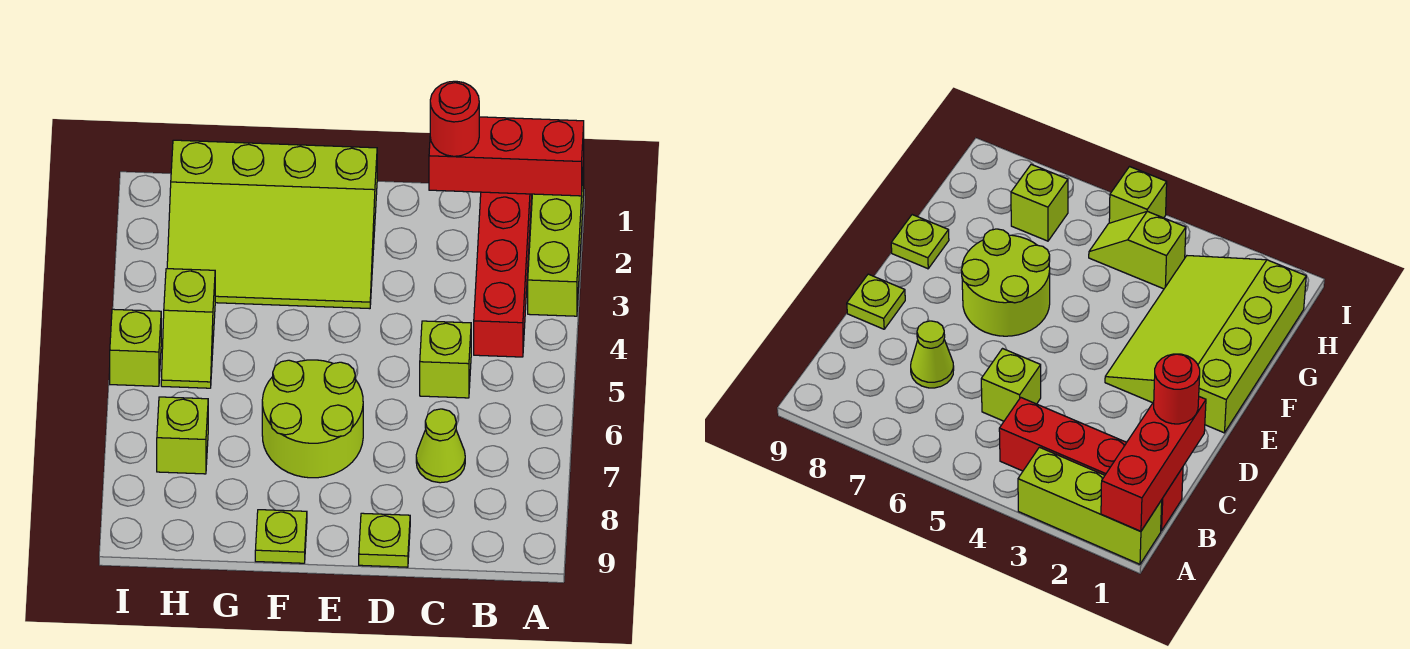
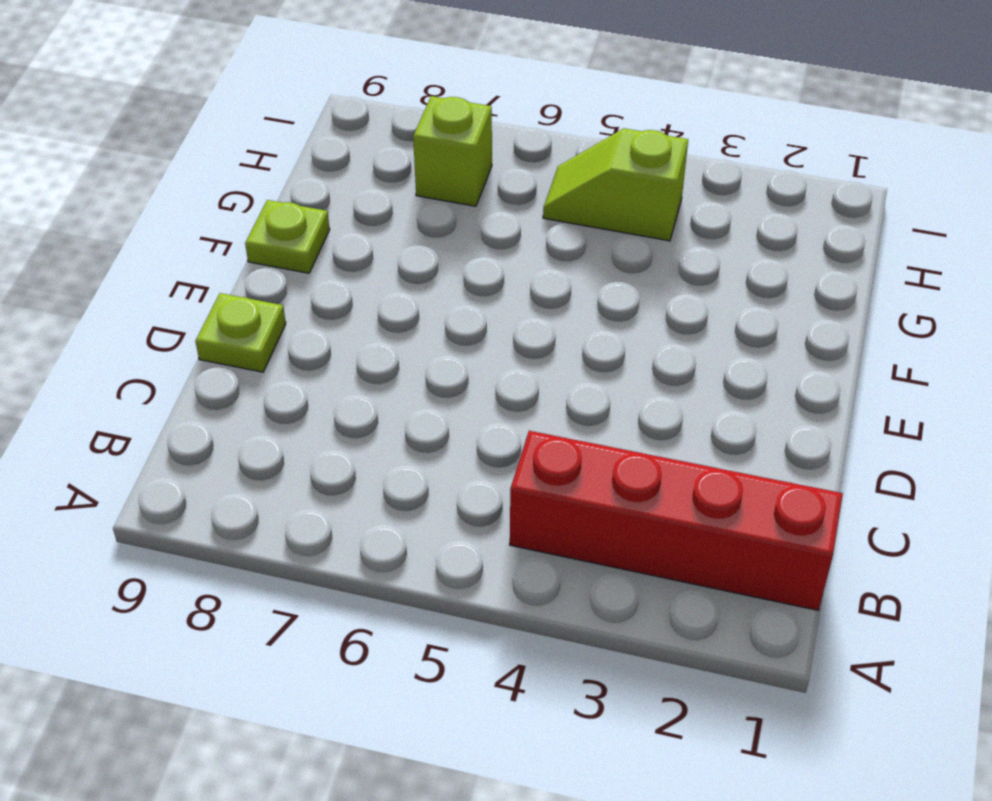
none -> lime brick A1:A3 level 1
none -> lime brick C5 level 1
none -> lime cone C7 level 1

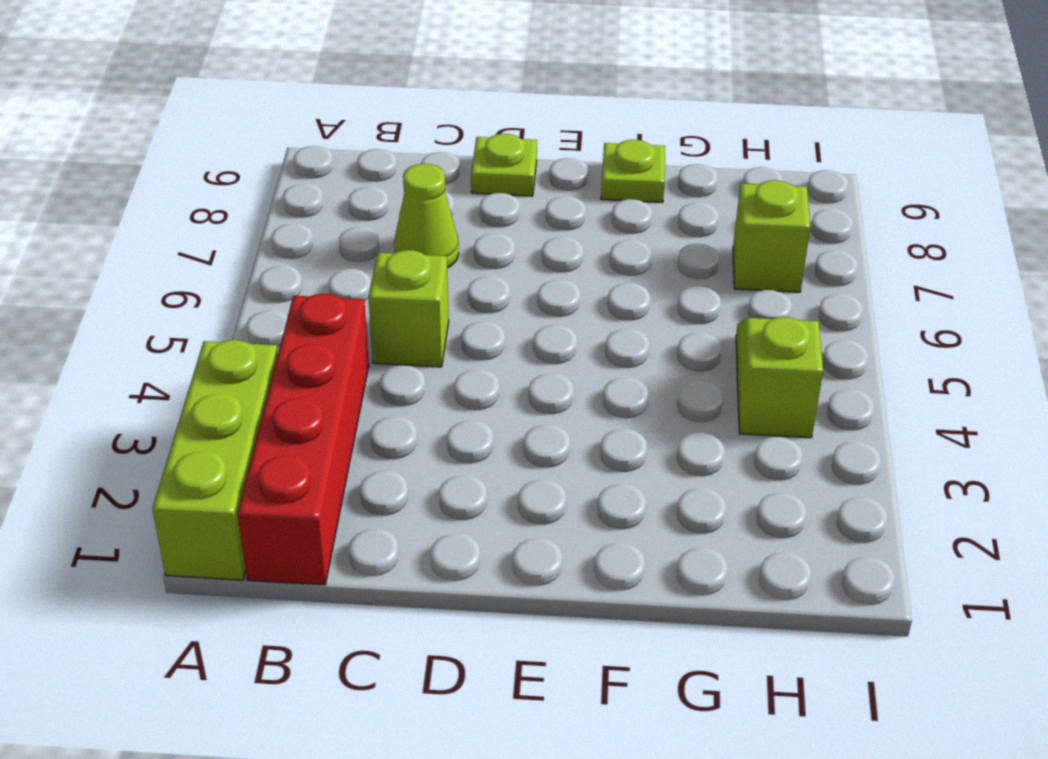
none -> lime slope E1:H3 level 1 top 1
none -> lime round brick E6:F7 level 1
none -> lime brick I5 level 1

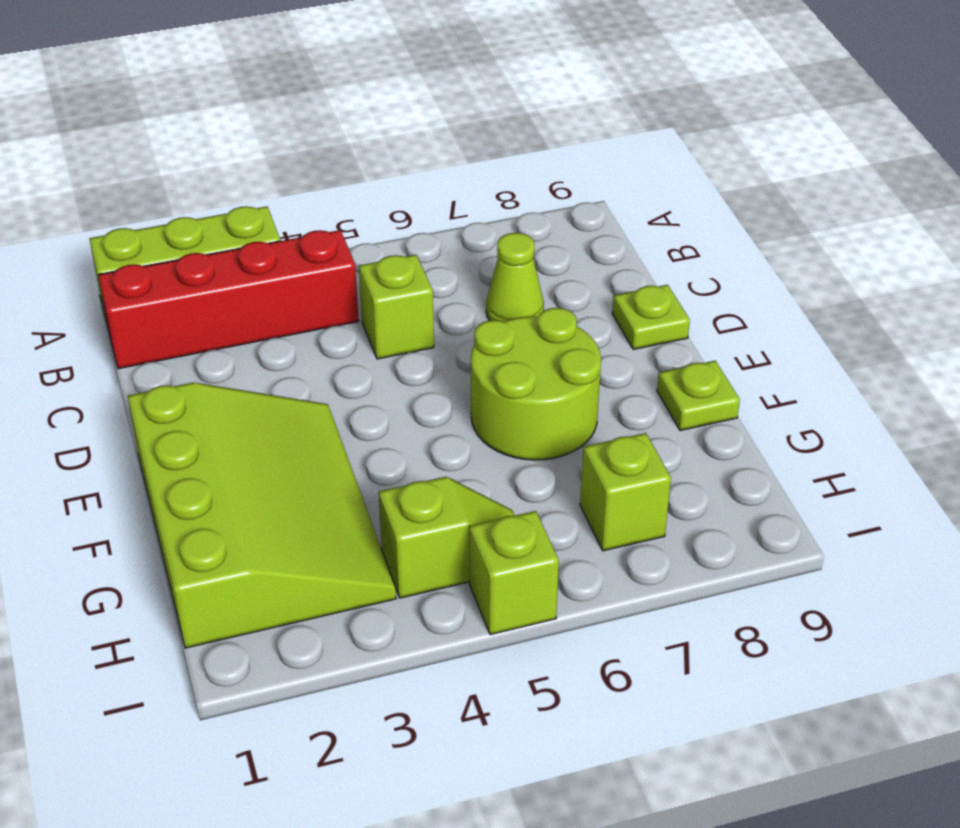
none -> red brick A1:C1 level 2
none -> red round brick C1 level 3

